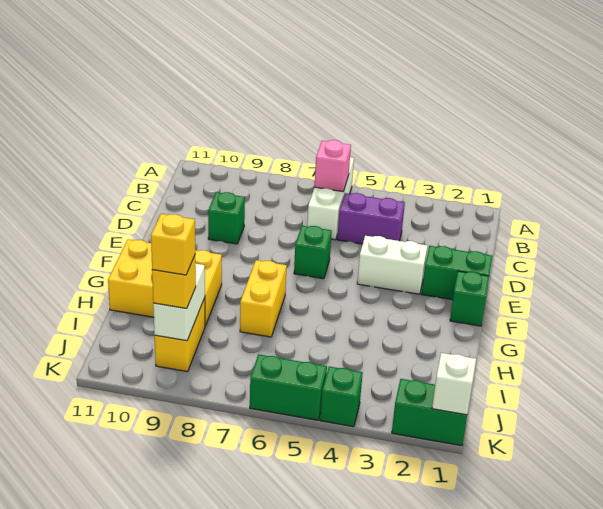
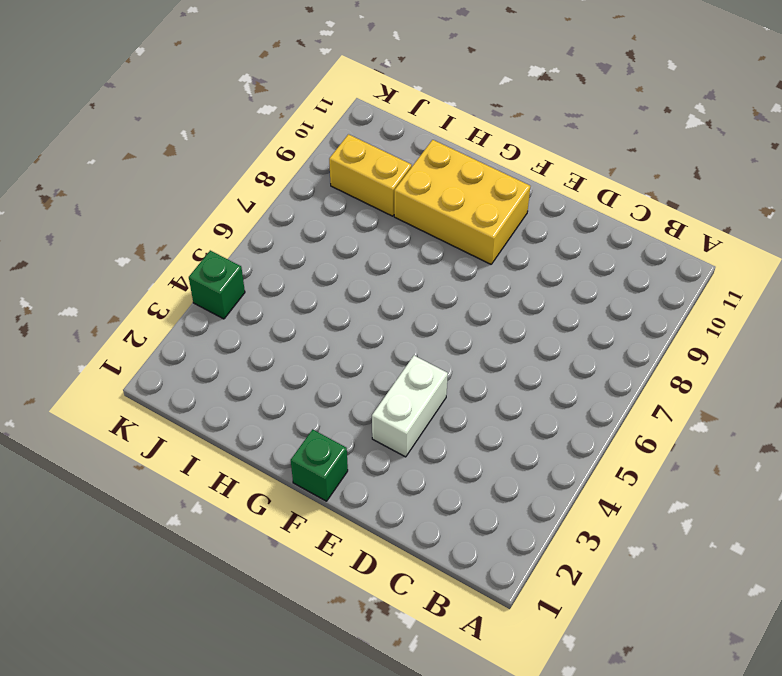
yellow brick F9:H10 level 1 -> yellow brick G9:H11 level 1
none -> white brick A6:C6 level 1
none -> purple brick C4:C5 level 1
none -> green brick D9 level 1

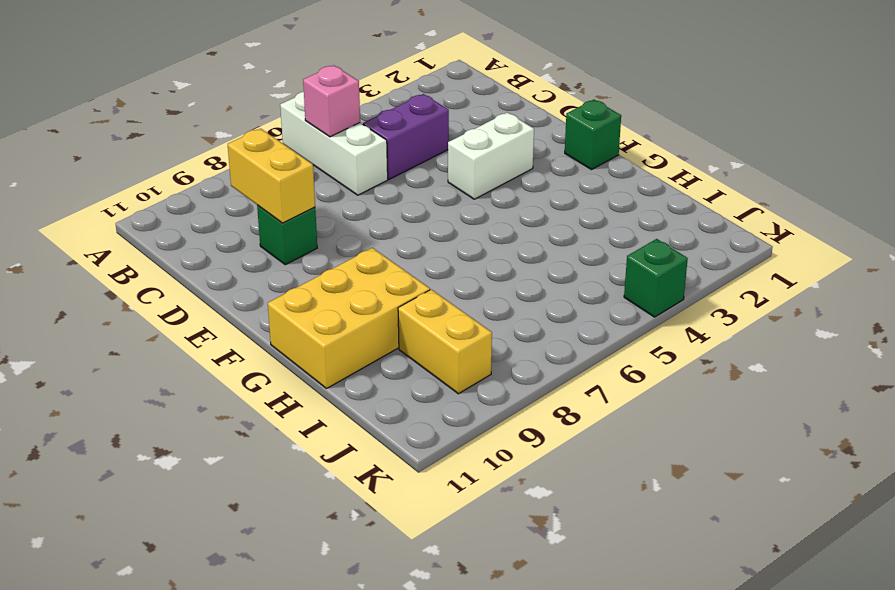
yellow brick C9:D9 level 2 -> yellow brick G7:H7 level 1
none -> green brick E1:E2 level 1
none -> green brick E6 level 1
none -> green brick K1:K2 level 1

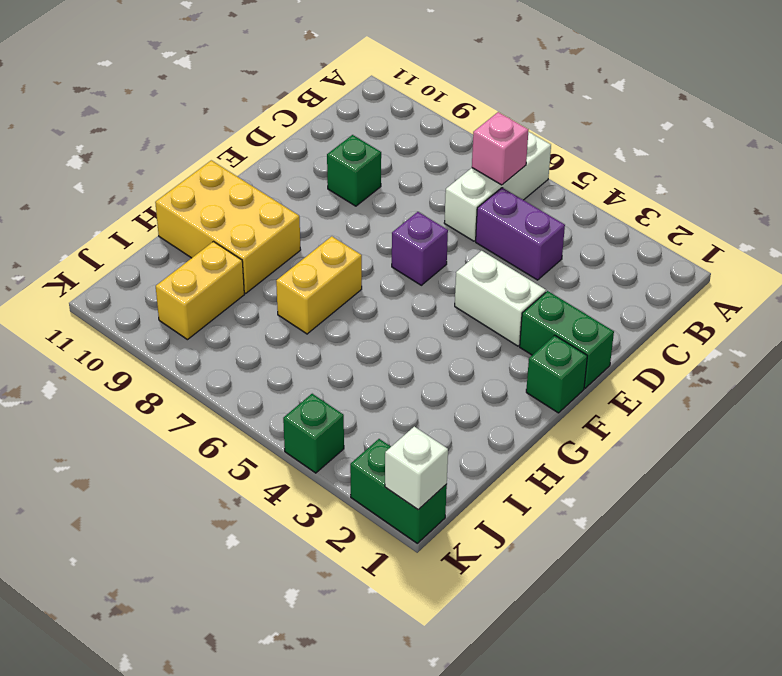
purple brick E6 level 1 -> green brick E6 level 1
none -> green brick K5:K6 level 1
none -> white brick I9:J9 level 2
none -> yellow brick J9 level 3

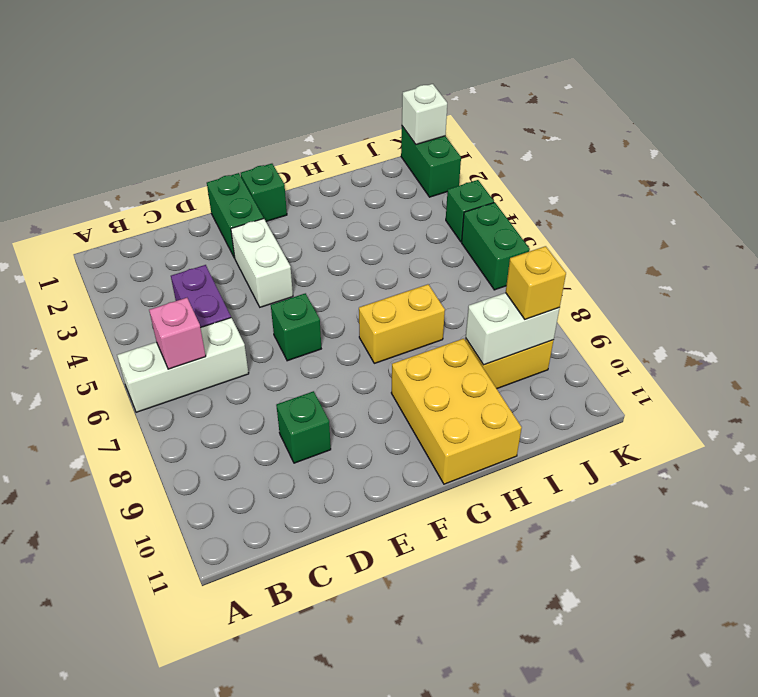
none -> yellow brick J9 level 4

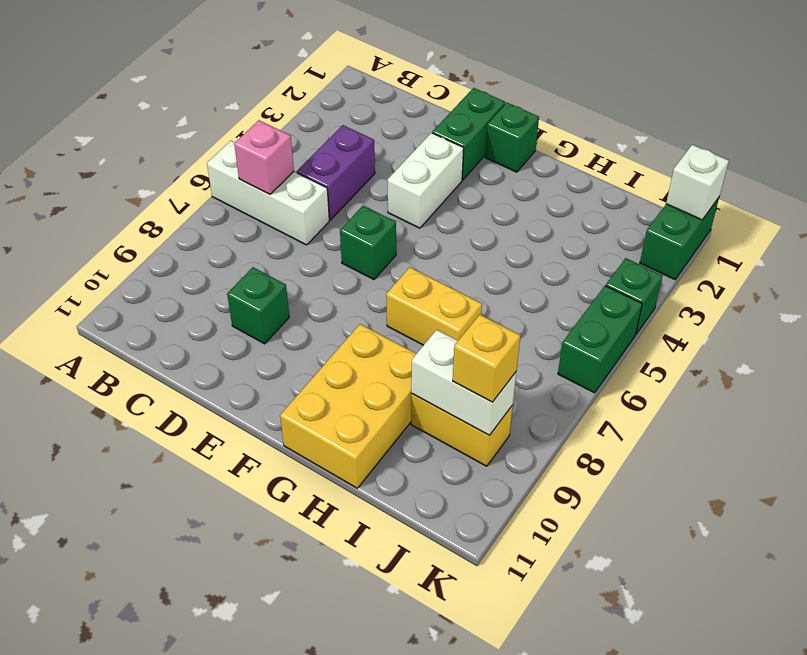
none -> yellow brick J9 level 4

